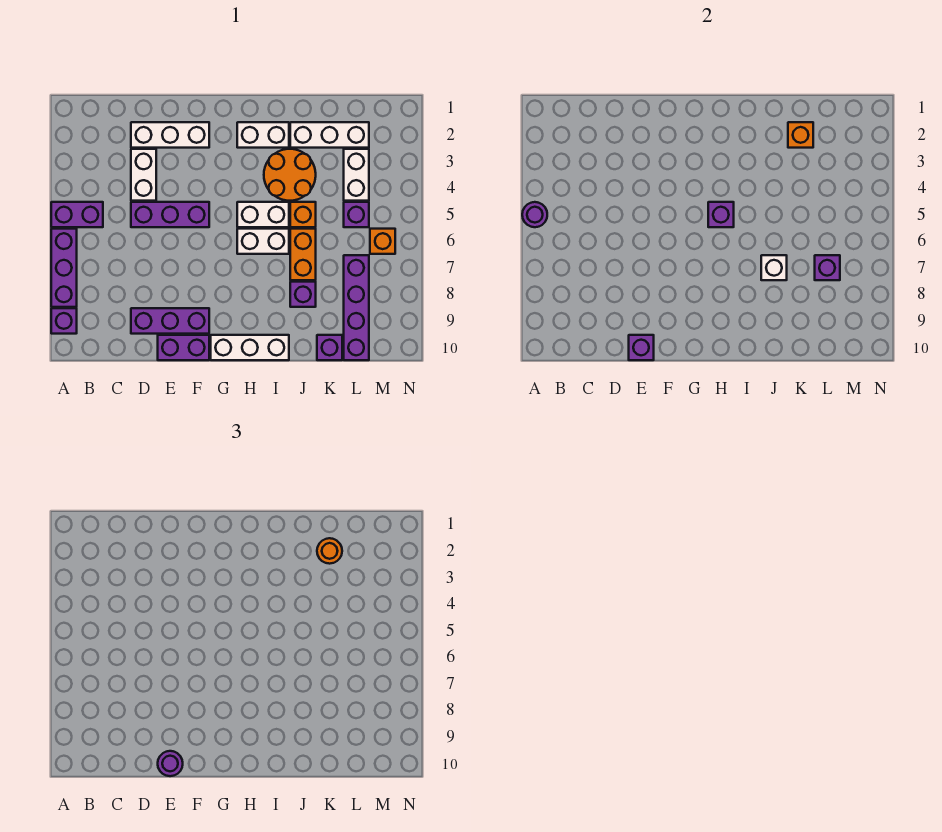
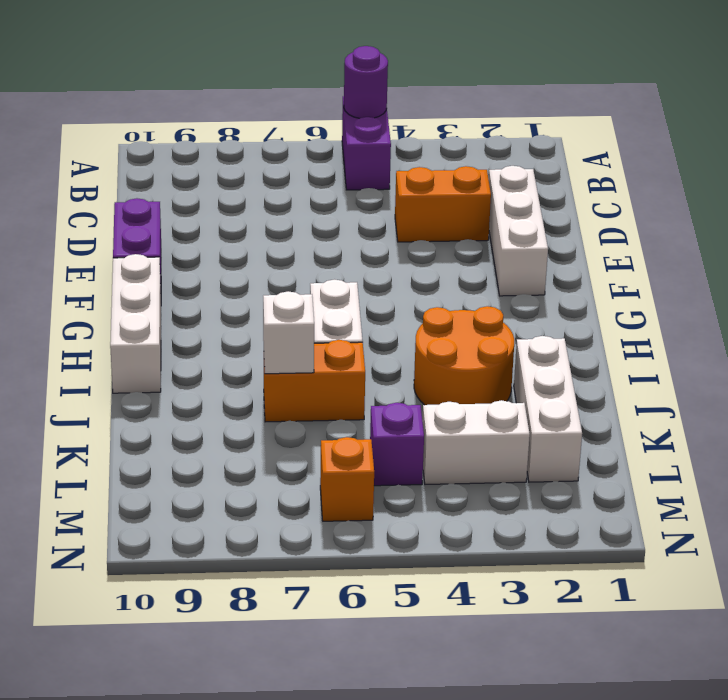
orange brick D3:D4 level 1 -> white brick D3:D4 level 1
none -> purple brick A6:A8 level 1
none -> purple brick A9 level 1
none -> purple brick D5:F5 level 1
none -> purple brick D9:F9 level 1

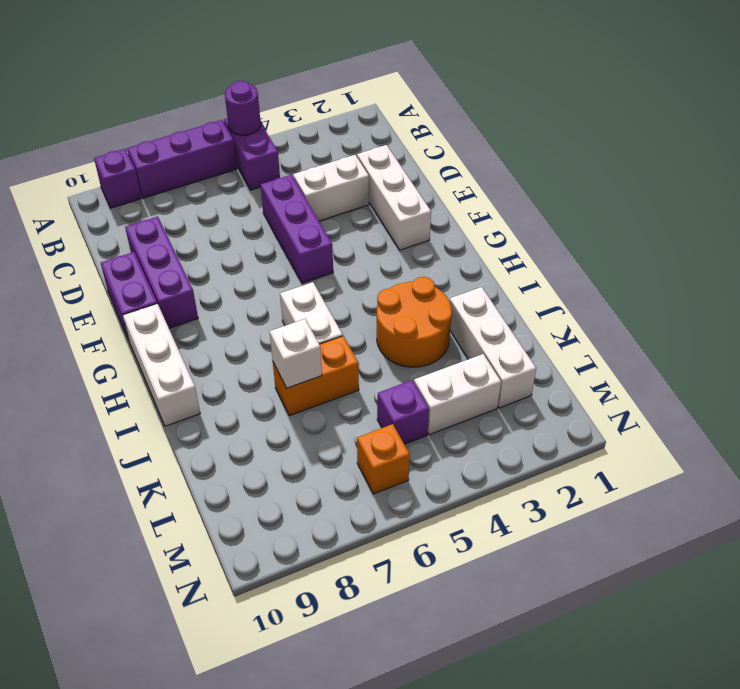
none -> white brick H2:I2 level 1
none -> white brick H5:I5 level 1
none -> orange brick J5 level 1
none -> purple brick J8 level 1

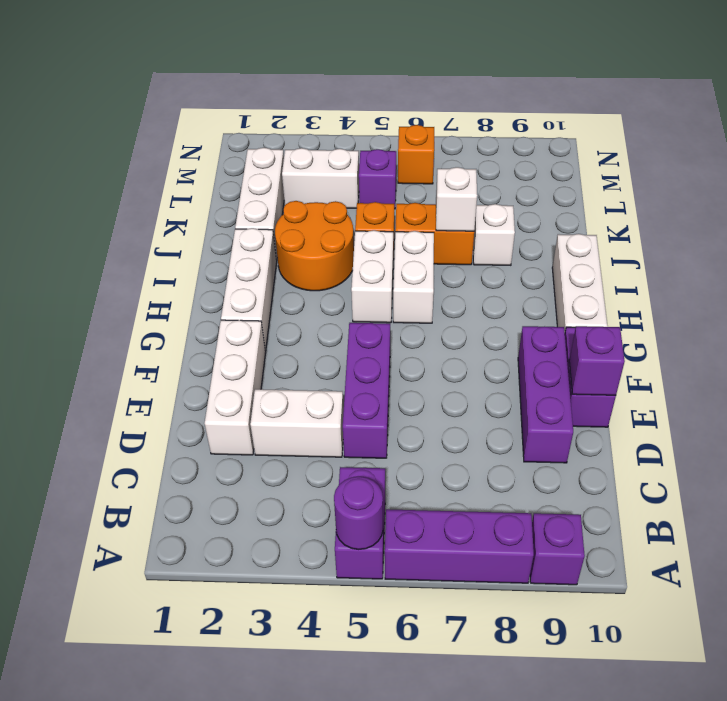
white brick G2:I2 level 1 -> white brick H2:I2 level 1
white brick J8 level 1 -> purple brick J8 level 1
none -> purple brick K10 level 1
none -> purple brick L7:L10 level 1
none -> purple brick H5 level 2
none -> orange brick K2 level 2

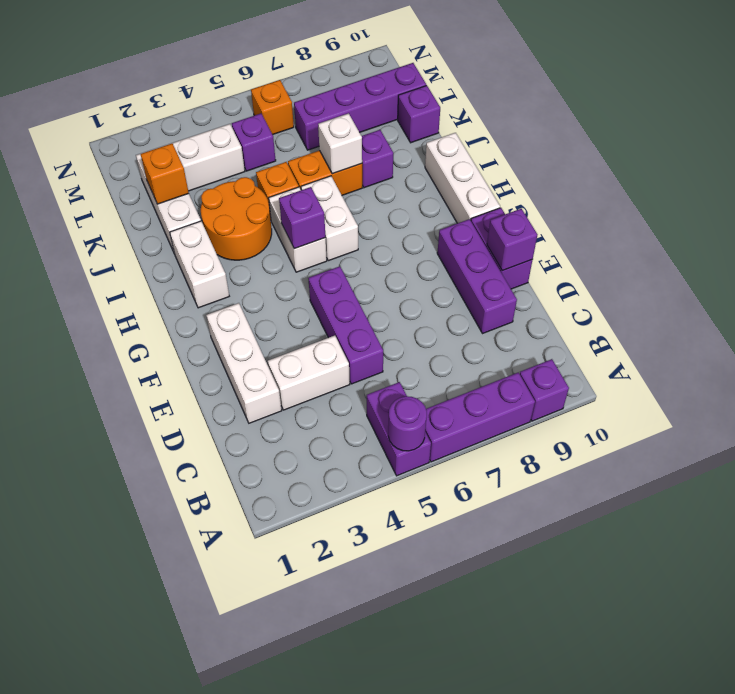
none -> purple brick L7 level 2
none -> purple round brick E10 level 3
none -> orange round brick K2 level 3

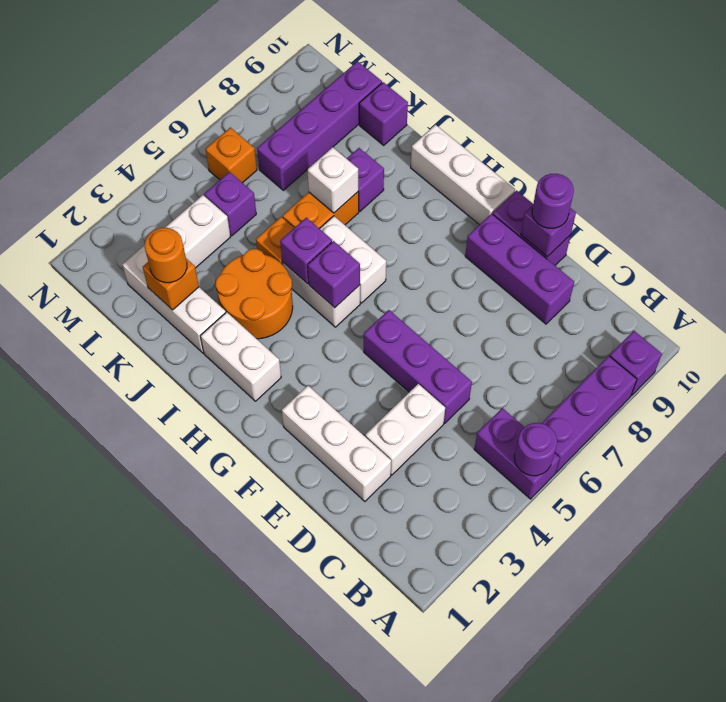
purple brick I5 level 2 -> purple brick L7 level 2

